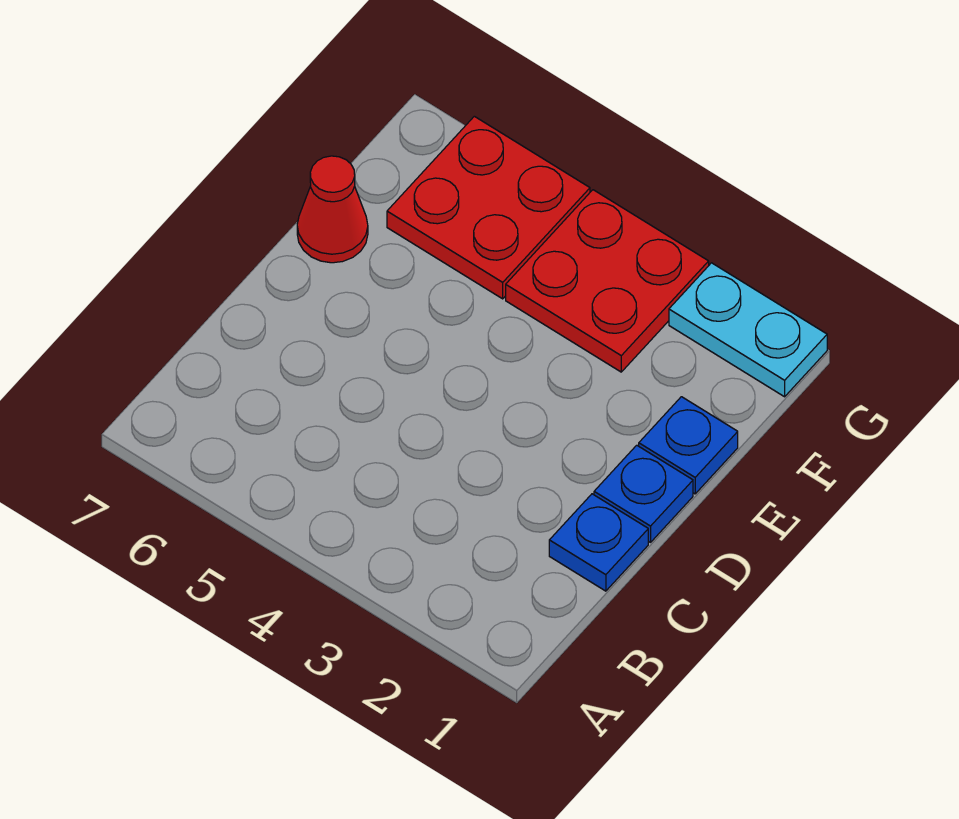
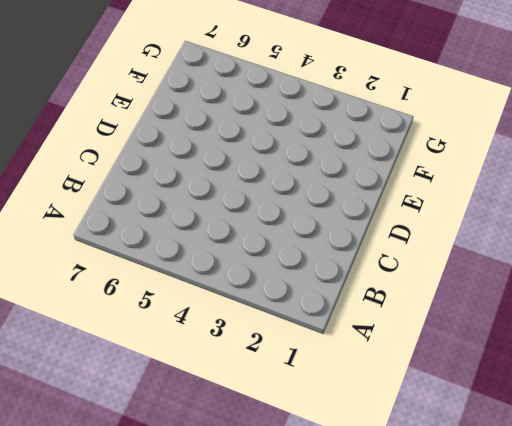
none -> blue plate C1 level 1
none -> blue plate D1 level 1

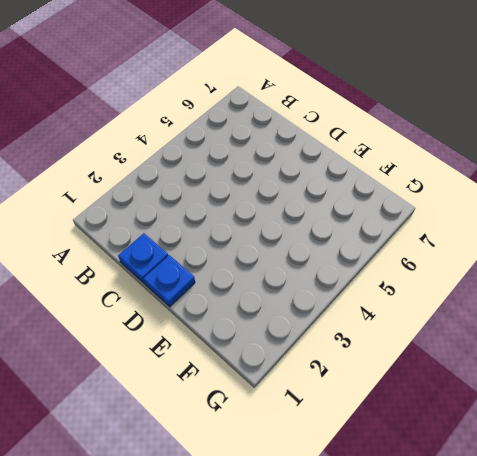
none -> blue plate E1 level 1
none -> red cone E7 level 1

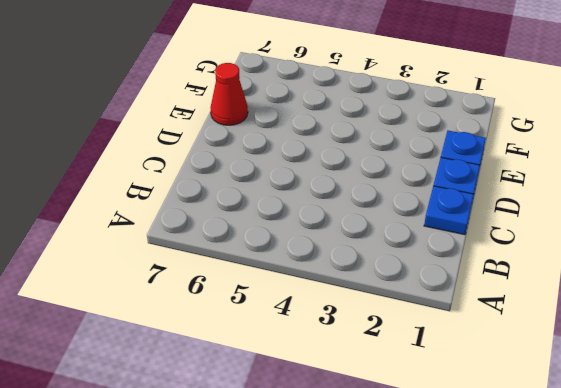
none -> red plate F3:G4 level 1
none -> red plate F5:G6 level 1

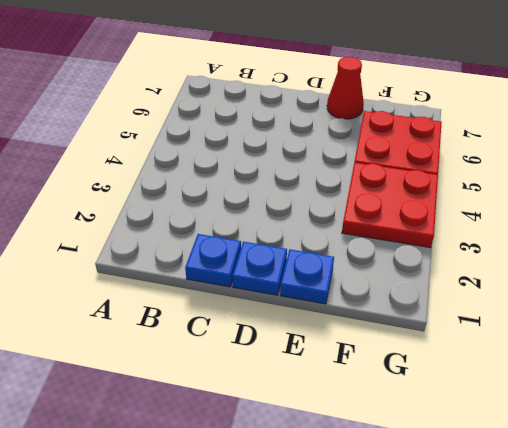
none -> cyan plate G1:G2 level 1

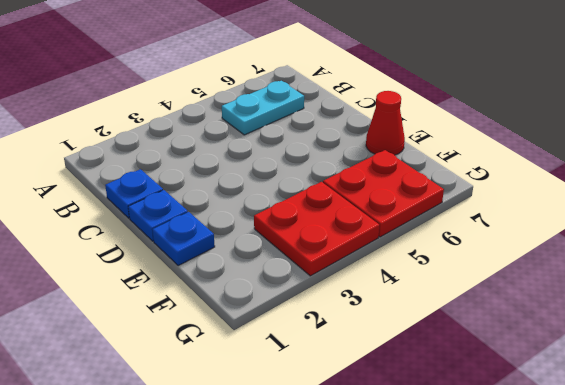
cyan plate B5:B6 level 1 -> cyan plate G1:G2 level 1

